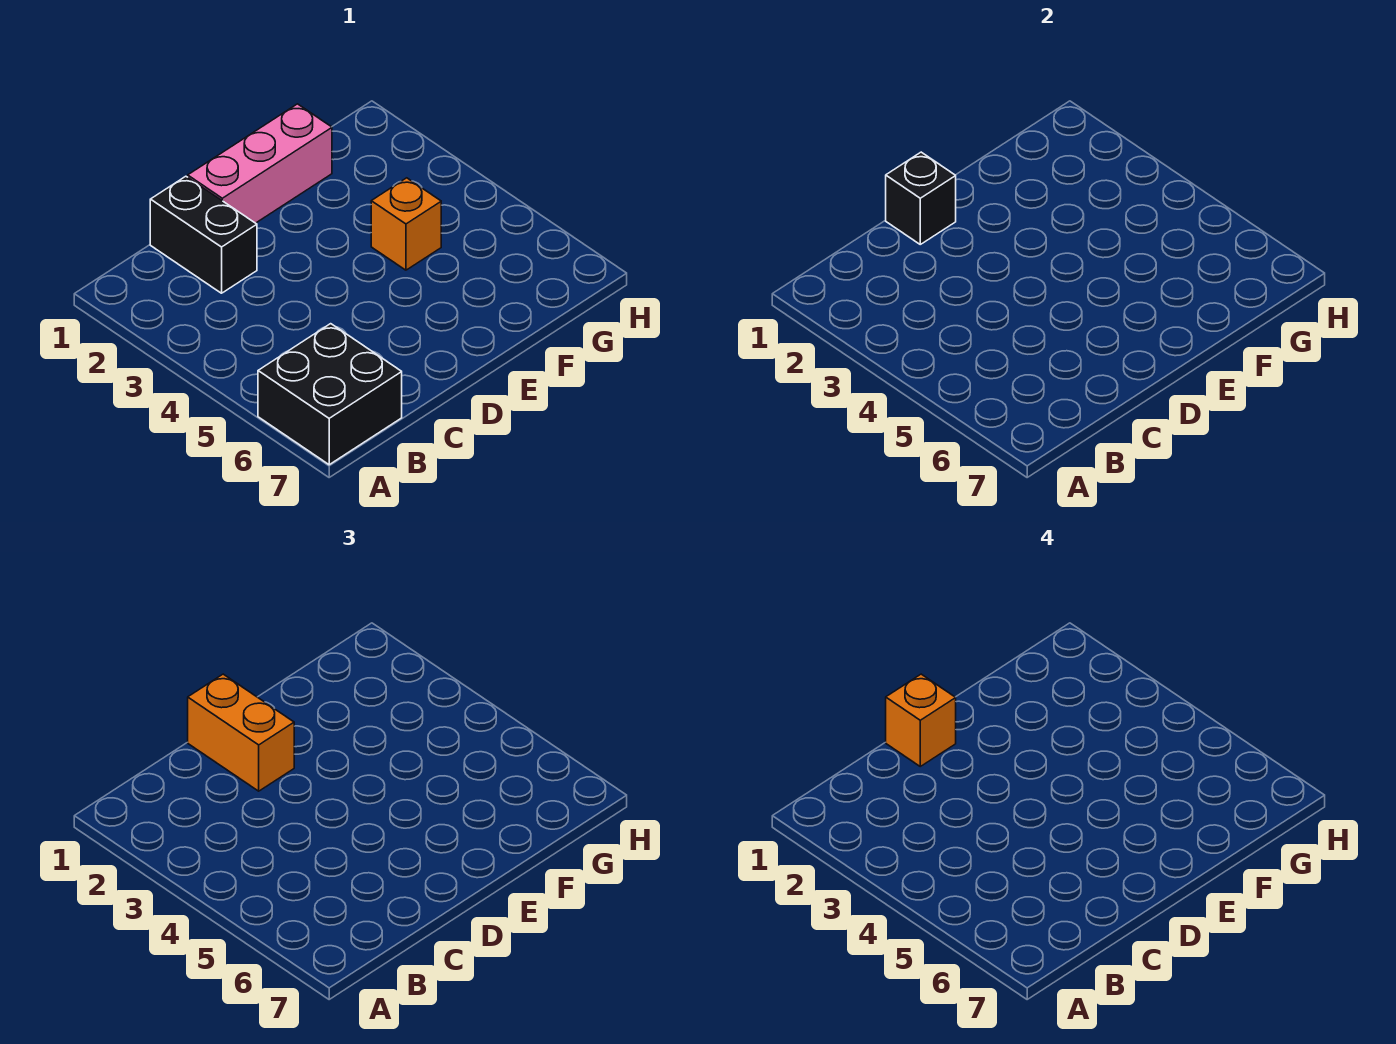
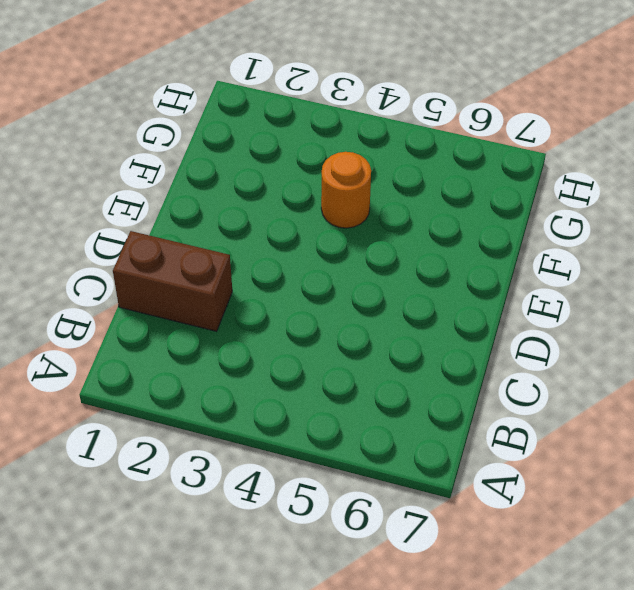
brown brick C1:C2 level 1 -> black brick C1:C2 level 1
orange round brick F4 level 1 -> orange brick F4 level 1
none -> black brick A6:B7 level 1
none -> pink brick D1:F1 level 1

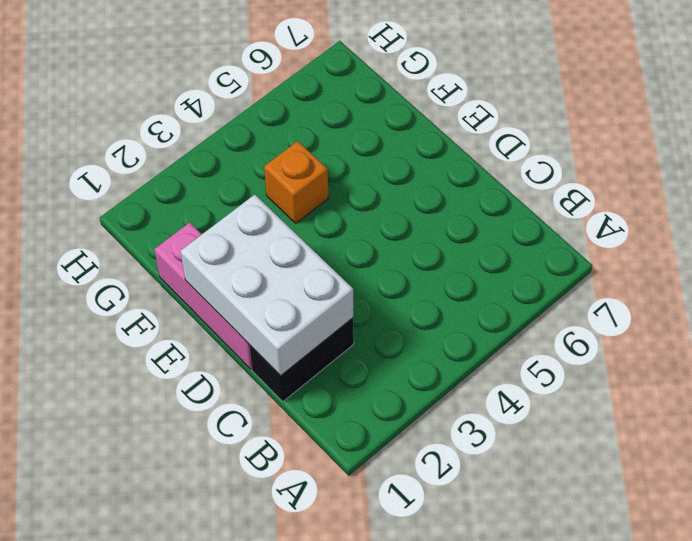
white brick C1:E2 level 2 -> black brick D1 level 2
none -> black brick A6:B7 level 1
none -> orange brick D1:D2 level 3

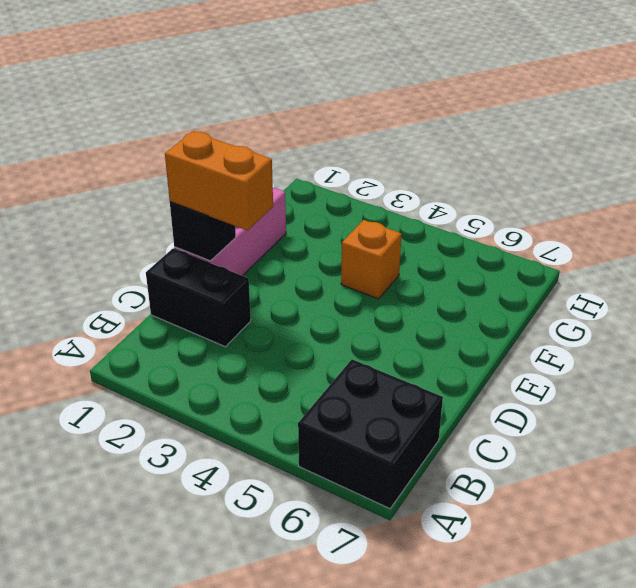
none -> orange brick D1 level 4

